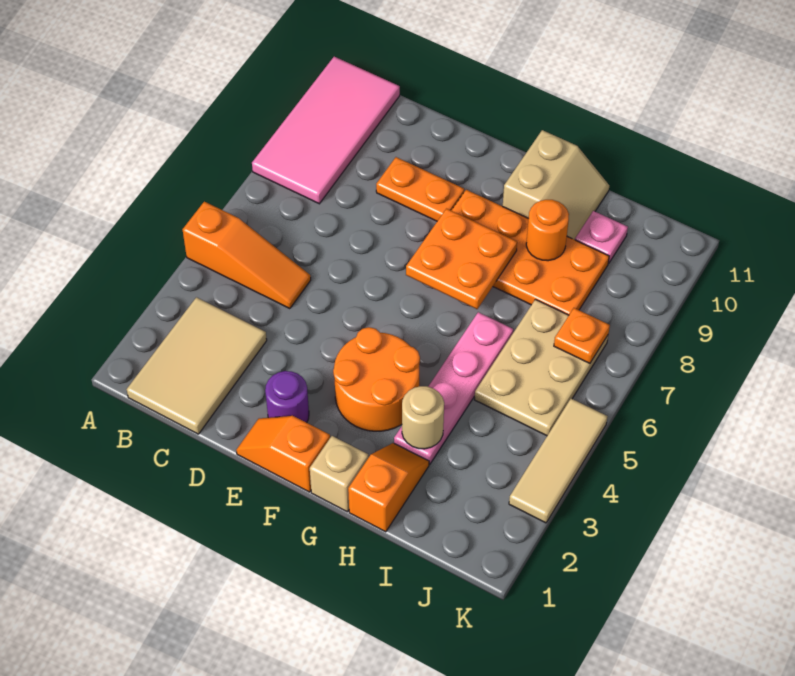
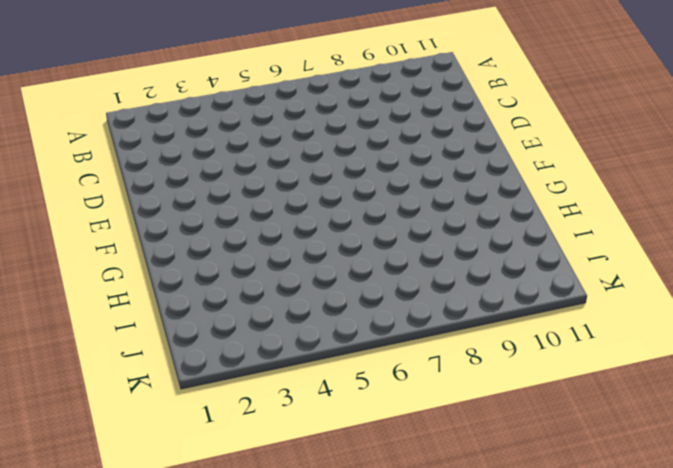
none -> orange slope A5:C5 level 1 top A
none -> pink tile A8:B11 level 1
none -> tan tile B1:C3 level 1

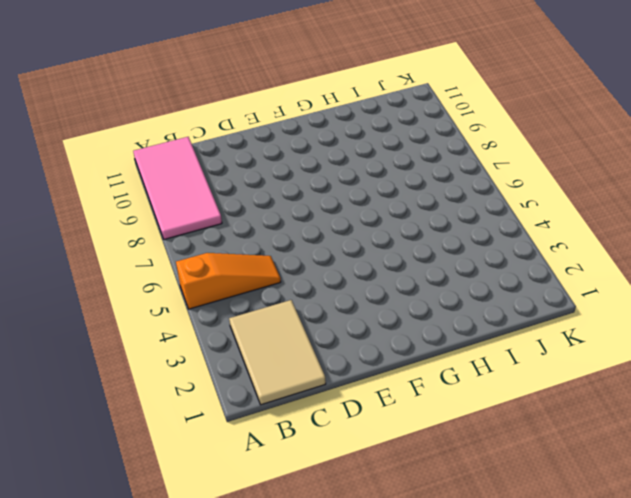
none -> orange plate D9:E9 level 1
none -> orange slope E1:F1 level 1 top F
none -> purple round brick E2 level 1

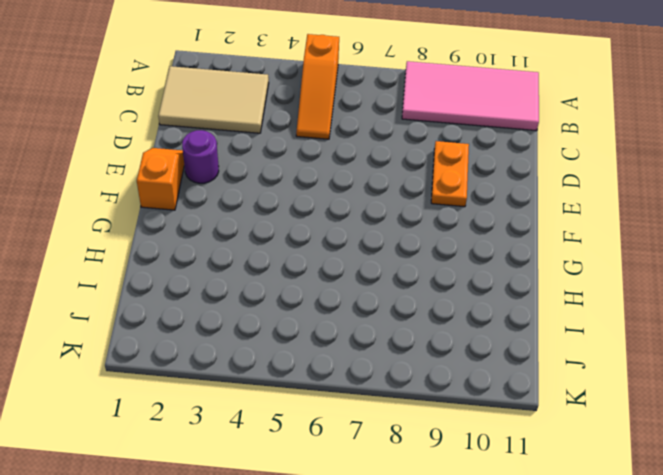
none -> orange round brick F3:G4 level 1
none -> orange plate F8:I9 level 1
none -> tan brick G1 level 1

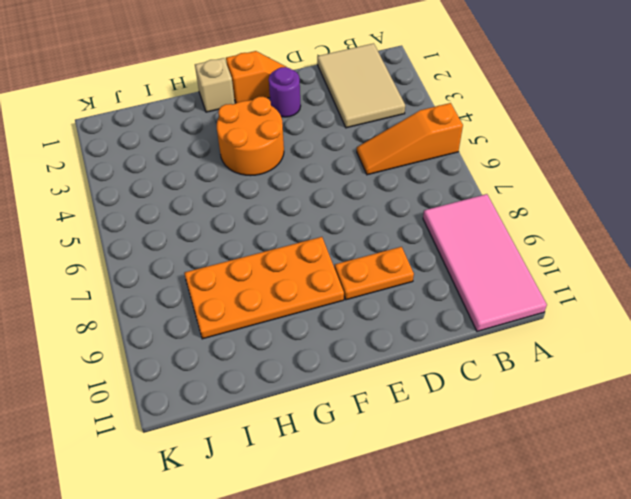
none -> tan slope G10:H11 level 1 top G
none -> orange slope H1:H2 level 1 top 1
none -> pink plate H3:H6 level 1

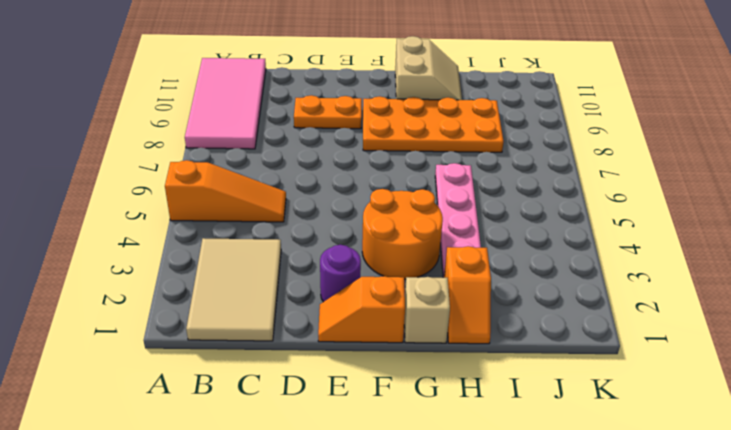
orange slope H1:H2 level 1 top 2 -> orange slope H1:H2 level 1 top 1
none -> tan plate I5:J7 level 1
none -> pink plate I10 level 1
none -> tan tile K3:K5 level 1

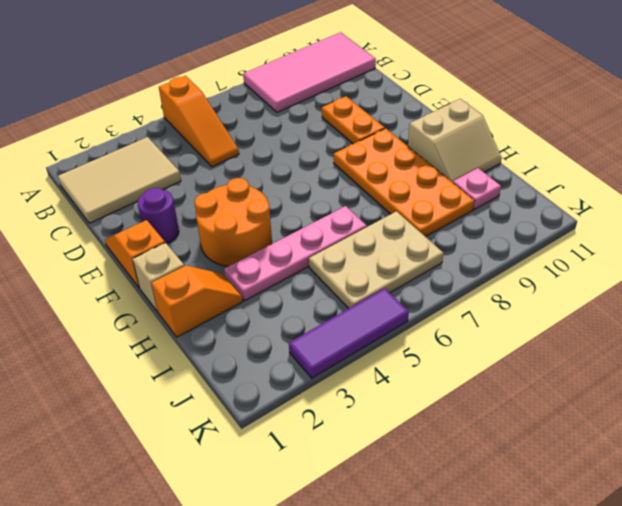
purple tile K3:K5 level 1 -> tan tile K3:K5 level 1
none -> orange plate F7:G8 level 2
none -> tan round brick H3 level 2
none -> orange round brick H9 level 2

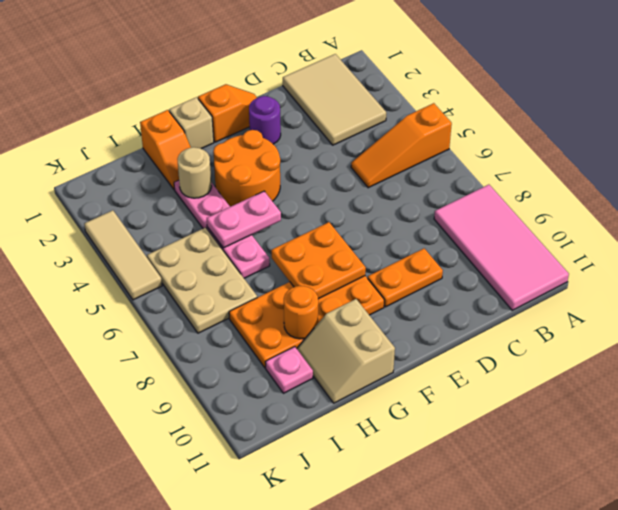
pink plate G5:H5 level 2 -> none
none -> orange plate J7 level 2

